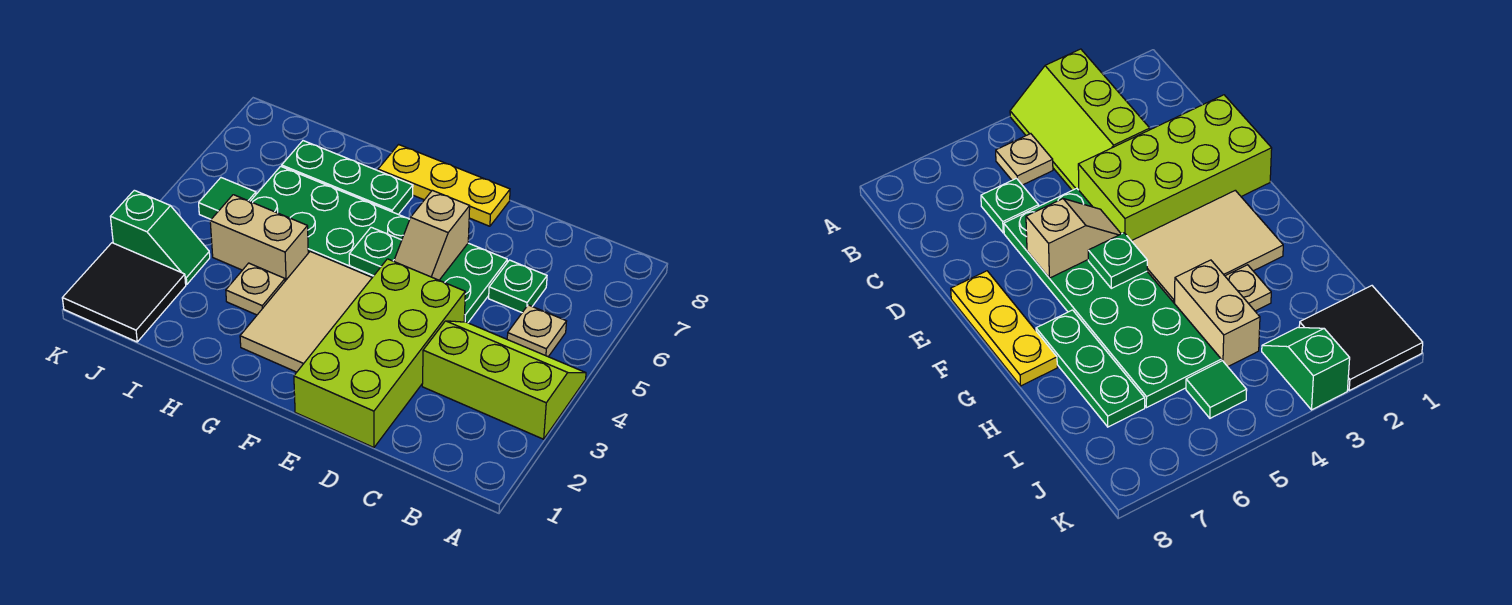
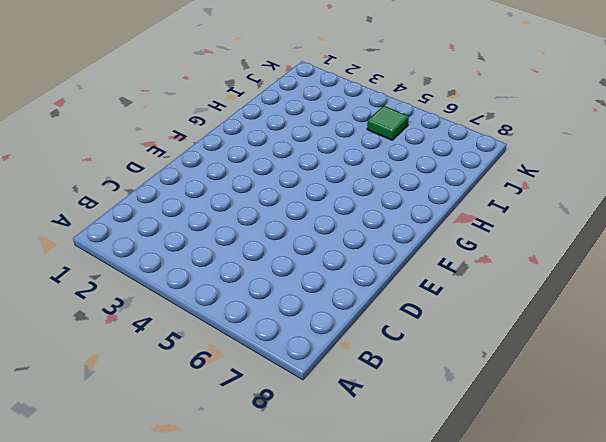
none -> lime slope A3:C4 level 1 top 3
none -> tan plate B5 level 1
none -> green plate C6 level 1

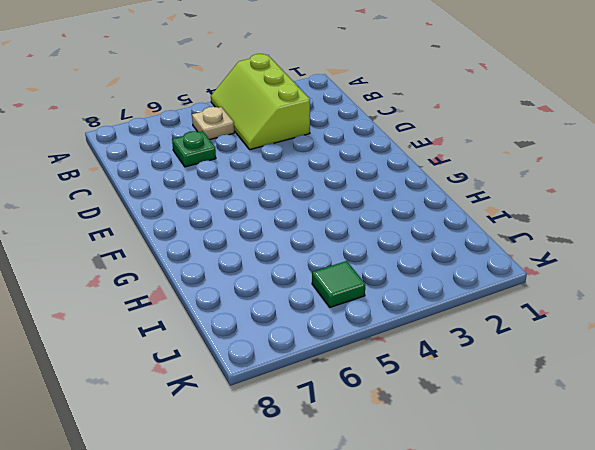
none -> lime brick D1:E4 level 1
none -> green plate D5:I6 level 1
none -> yellow plate E8:G8 level 1

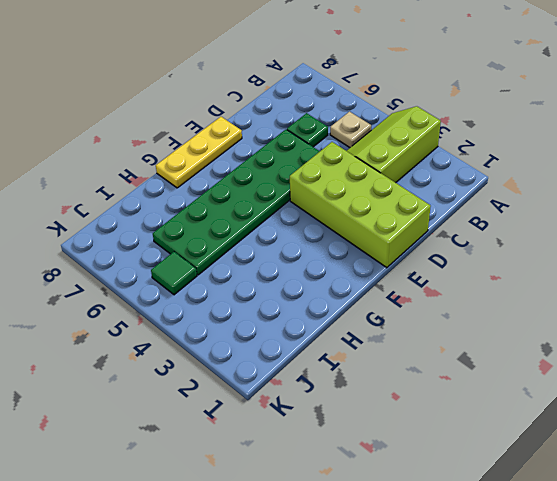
none -> tan tile F2:G4 level 1
none -> green plate G7:I7 level 1
none -> tan plate H3 level 1

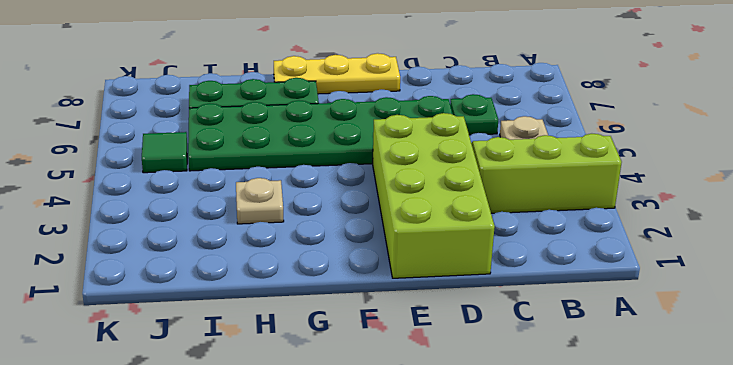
none -> tan tile F2:G4 level 1
none -> tan brick H4:I4 level 1
none -> black tile J1:K2 level 1

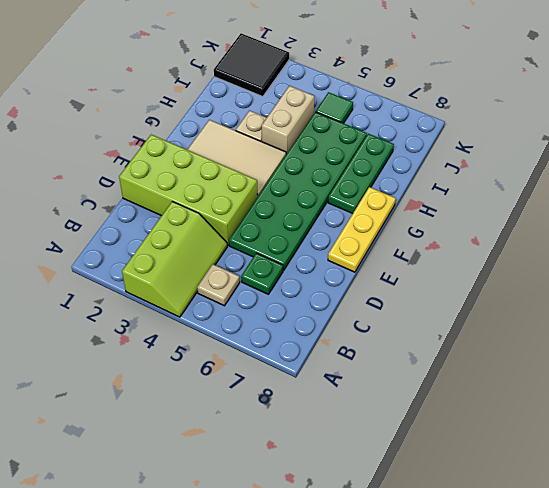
none -> green slope J3:K3 level 1 top K
none -> tan slope E5:E6 level 2 top 6
none -> green plate F5 level 2

